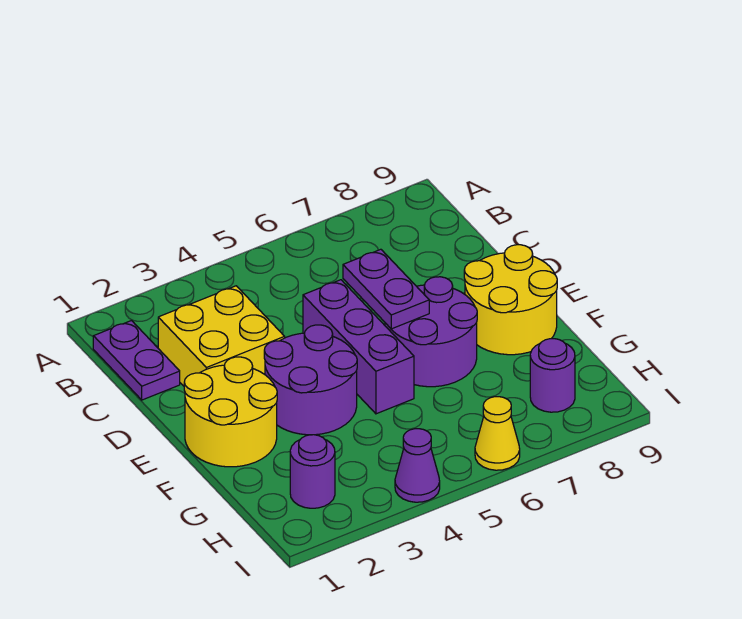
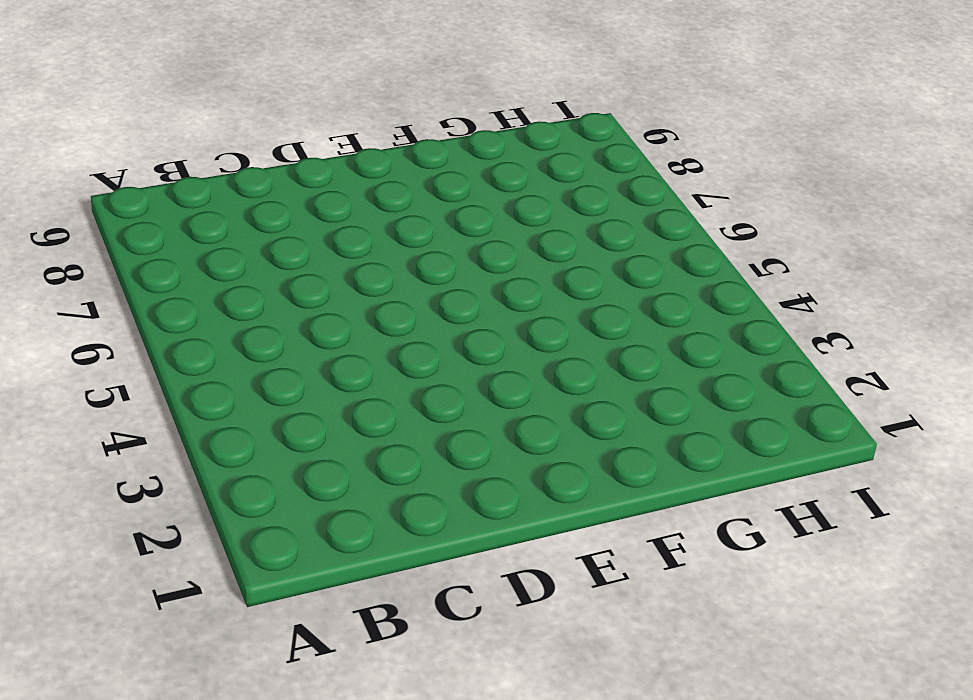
none -> purple plate B1:C1 level 1
none -> yellow brick C2:D3 level 1
none -> purple brick D5:F5 level 1

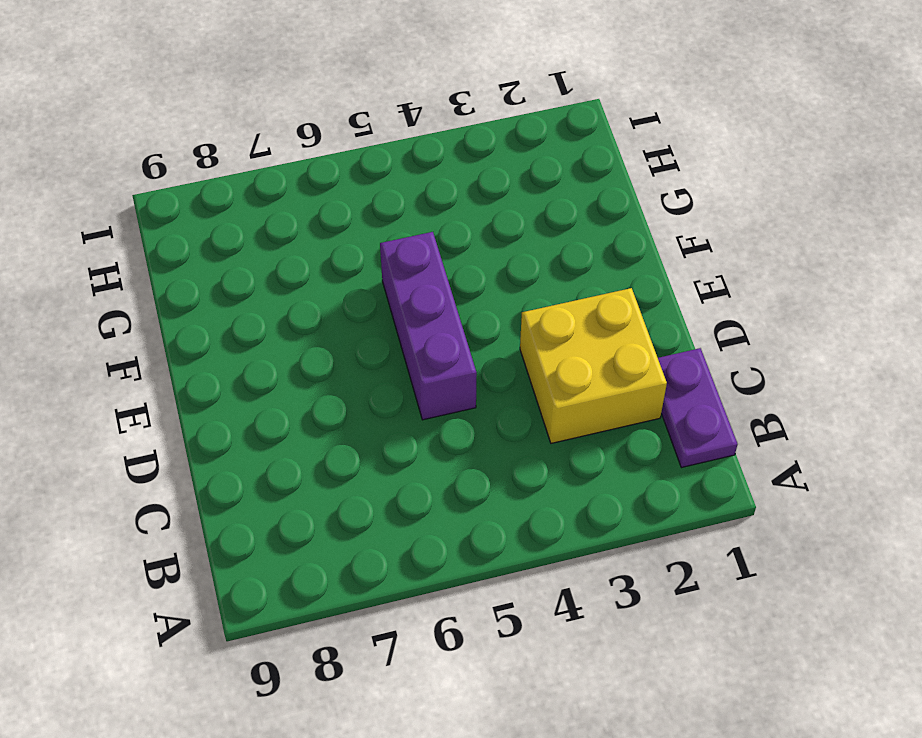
none -> yellow round brick E1:F2 level 1
none -> purple round brick E3:F4 level 1
none -> purple round brick E6:F7 level 1

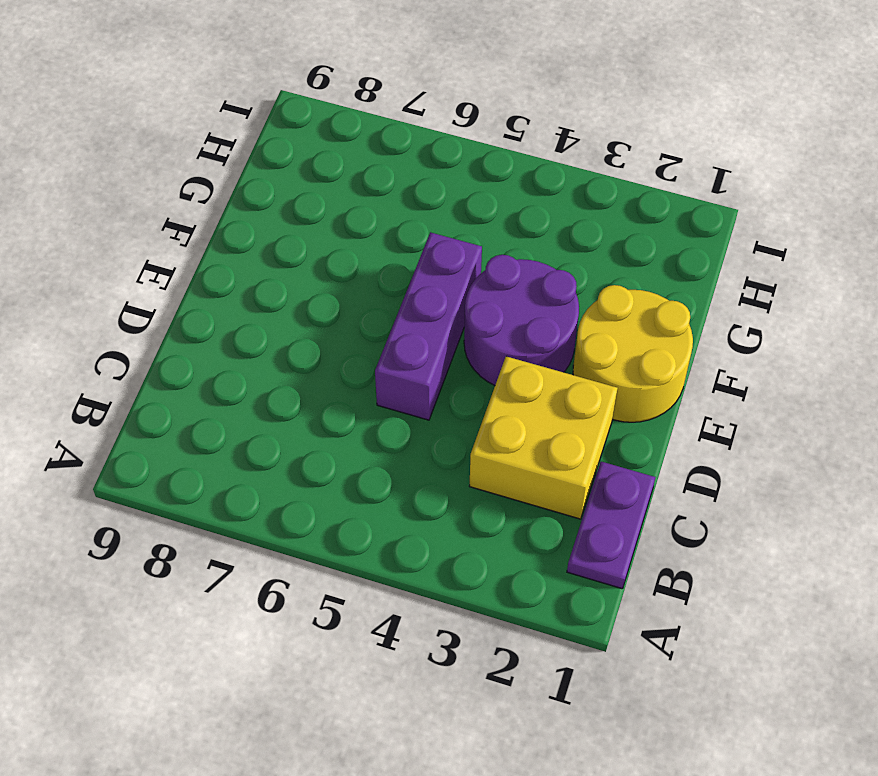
none -> purple round brick E6:F7 level 1
none -> yellow round brick E8:F9 level 1
none -> purple round brick H2 level 1

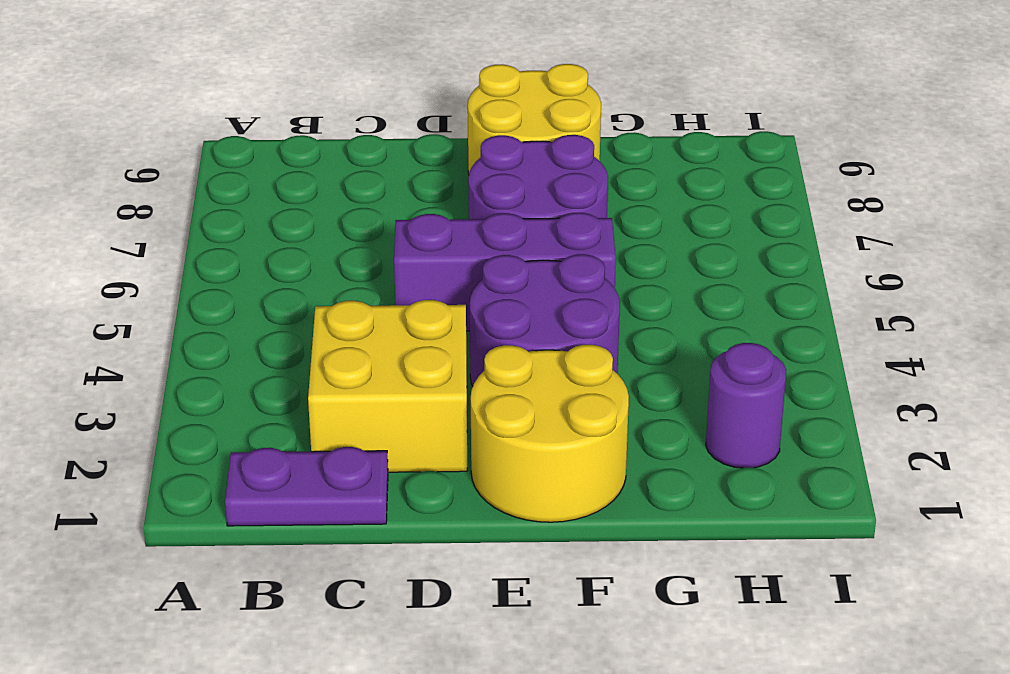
none -> purple round brick H8 level 1
none -> purple cone I4 level 1
none -> yellow cone I6 level 1

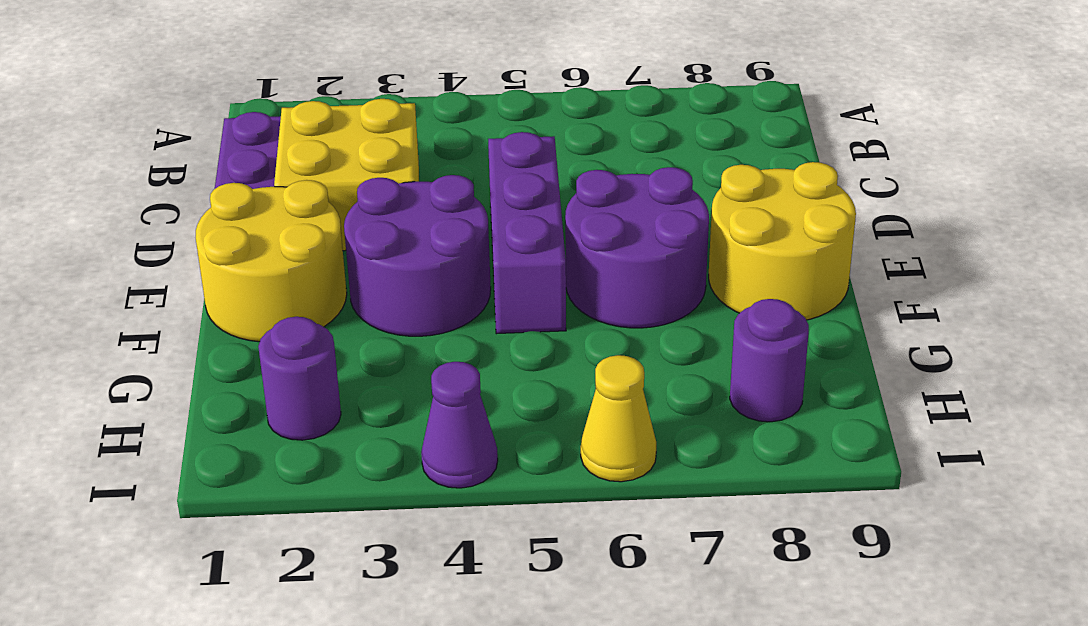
none -> purple plate D6:E6 level 2

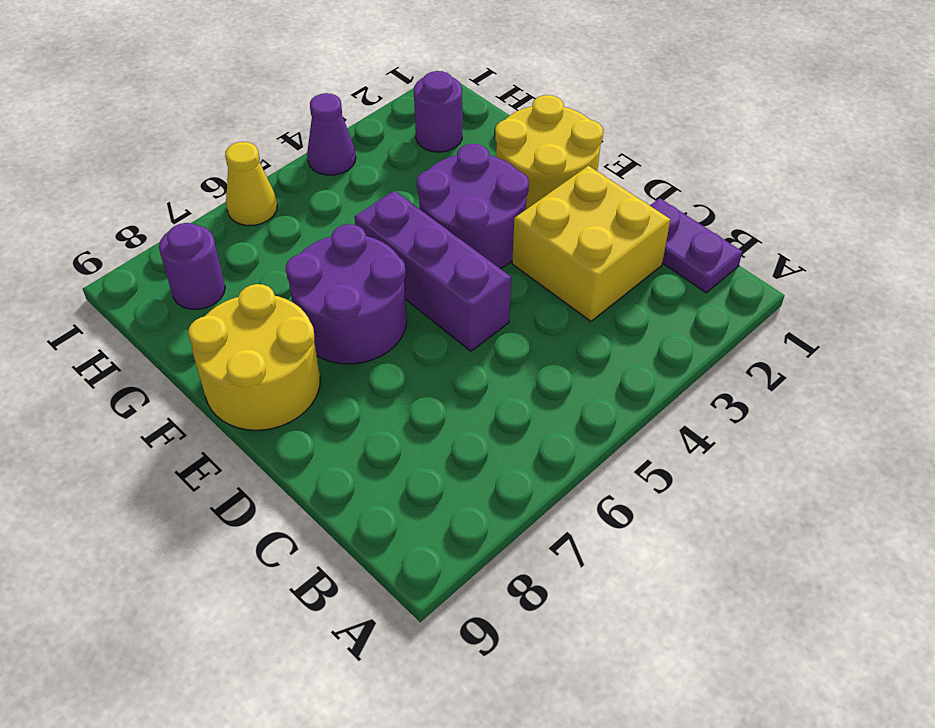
none -> purple plate D6:E6 level 2

